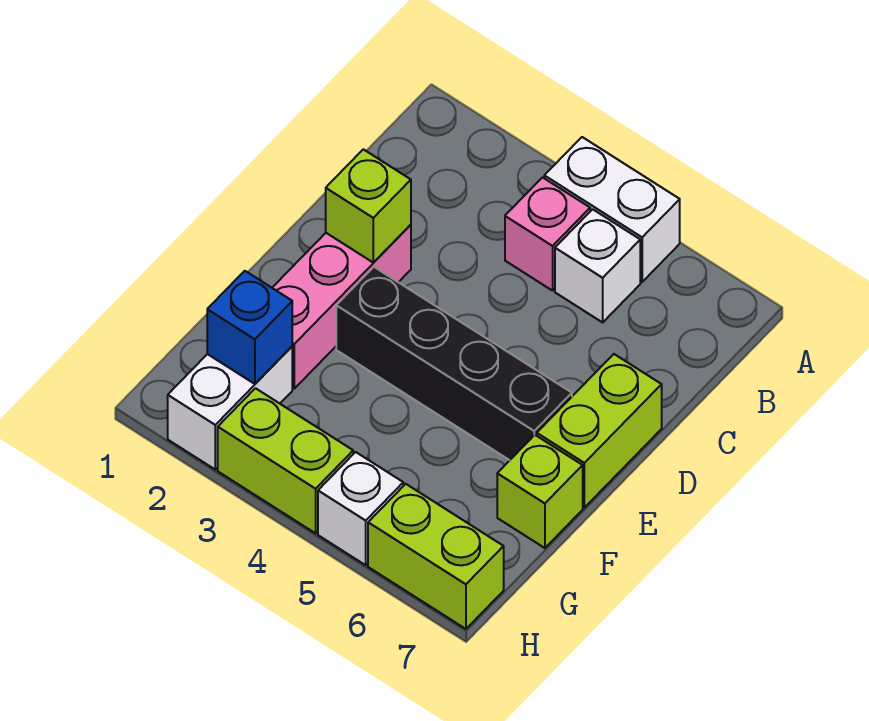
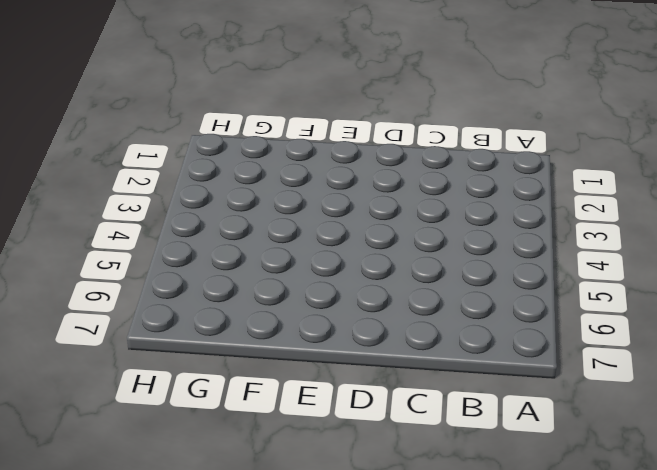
none -> white brick A4:A5 level 1
none -> pink brick B4 level 1
none -> white brick B5 level 1

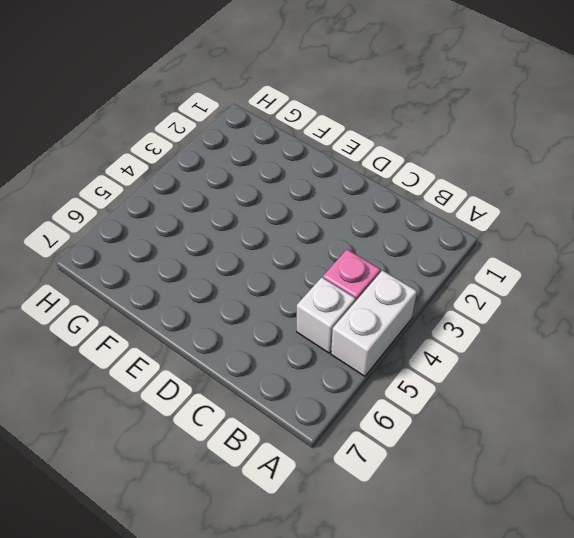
none -> pink brick D2:F2 level 1
none -> lime brick D7:E7 level 1
none -> black brick E3:E6 level 1

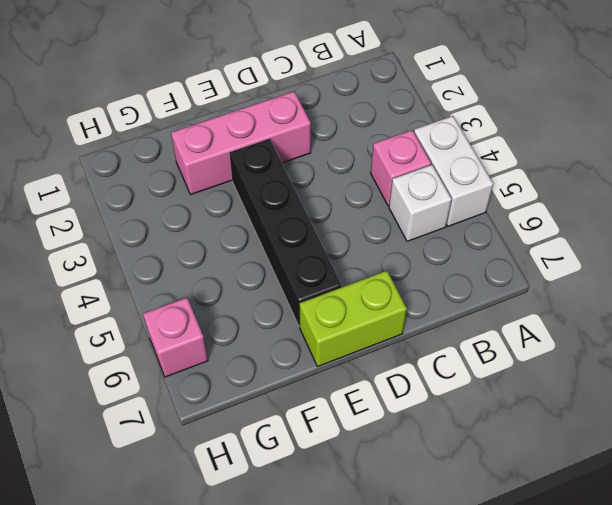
pink brick H6 level 1 -> lime brick H6:H7 level 1
none -> lime brick F7 level 1
none -> white brick G2:H2 level 1
none -> lime brick H3:H4 level 1

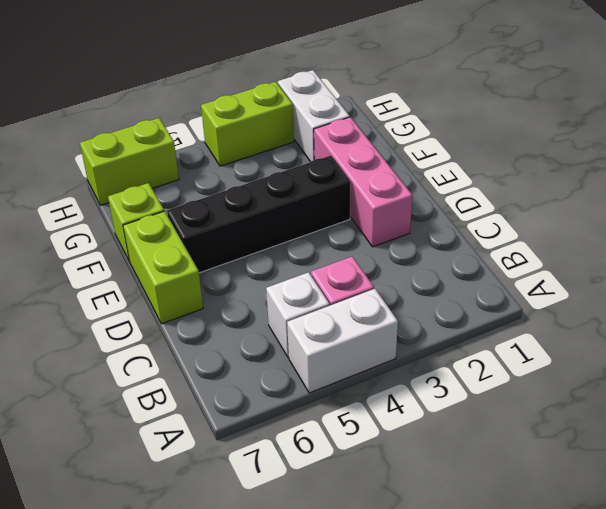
none -> white brick H5 level 1
none -> lime brick D2 level 2
none -> blue brick G2 level 2

